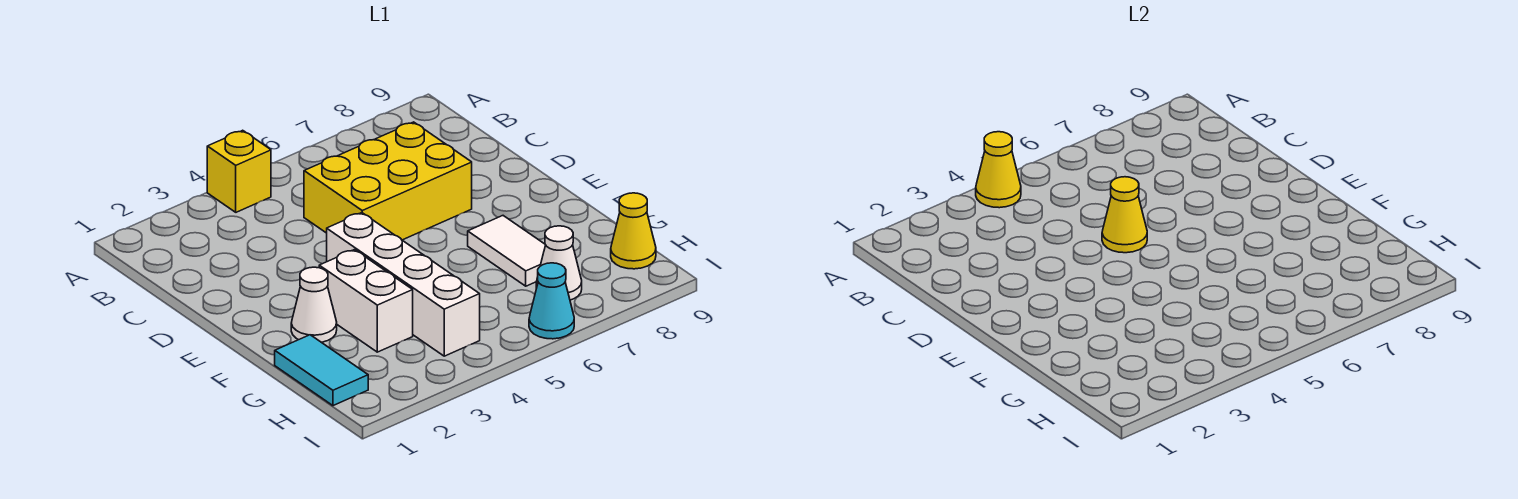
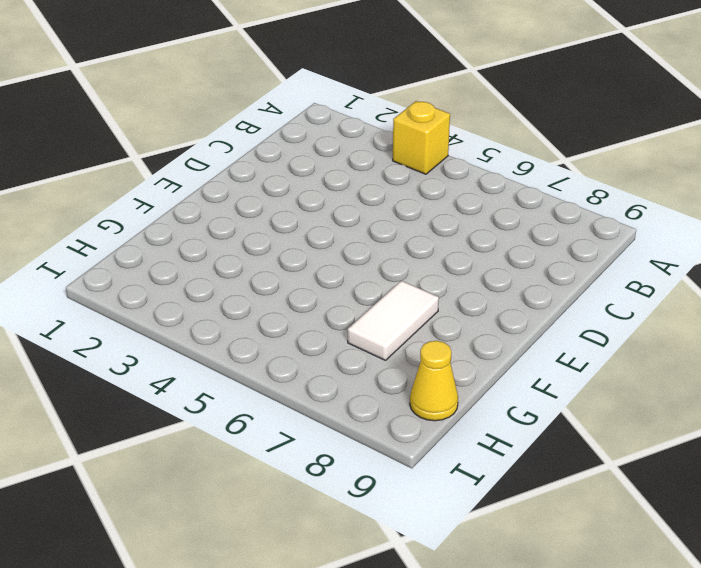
none -> yellow brick C5:D7 level 1
none -> white brick E4:H4 level 1
none -> white cone F2 level 1

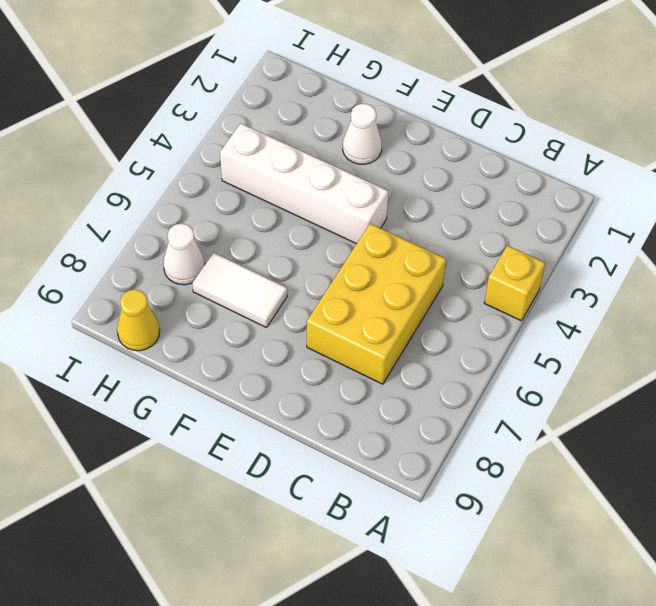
none -> white brick F3:G3 level 1
none -> cyan tile G1:H1 level 1
none -> cyan cone I6 level 1

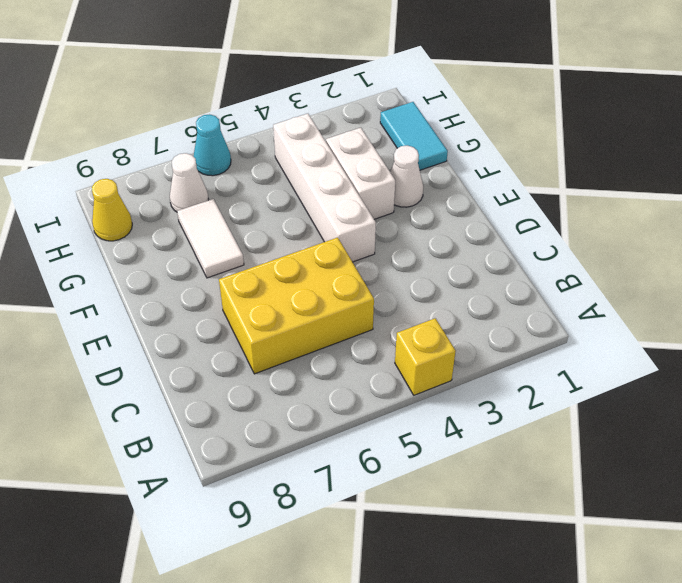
none -> yellow cone A4 level 2
none -> yellow cone D5 level 2

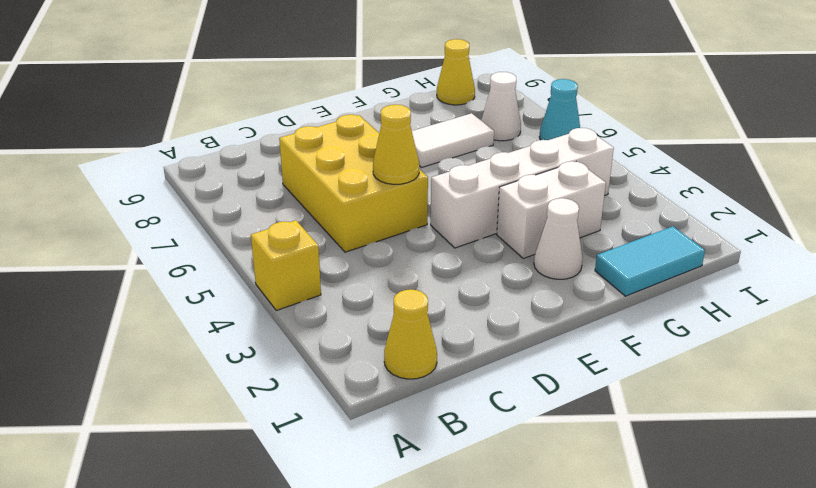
yellow cone B1 level 1 -> yellow cone A4 level 2

